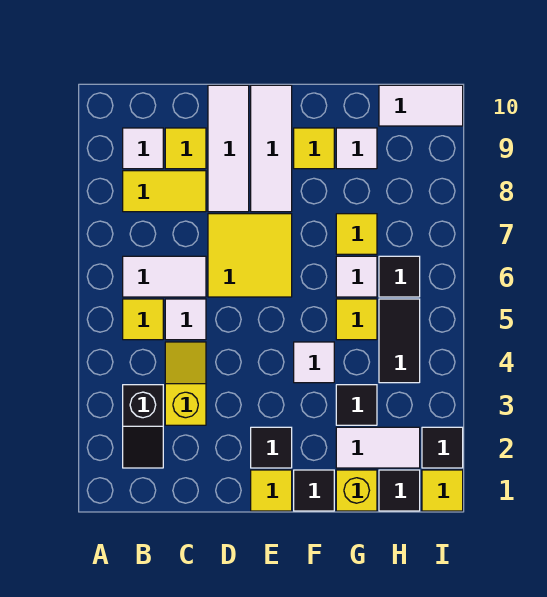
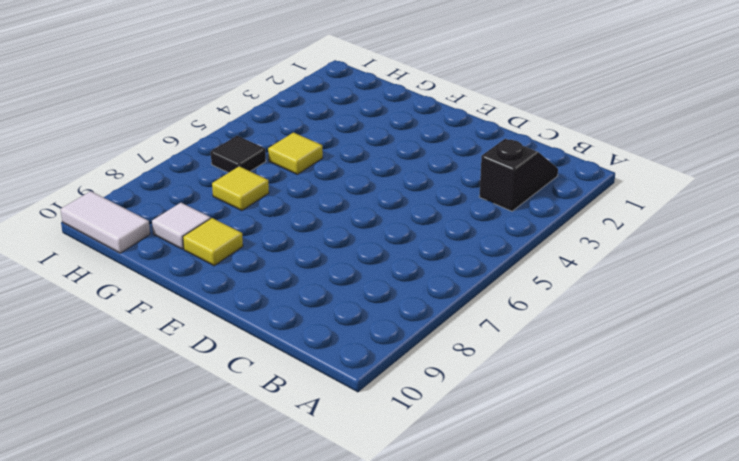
none -> yellow tile B5 level 1
none -> white tile B6:C6 level 1
none -> yellow tile B8:C8 level 1

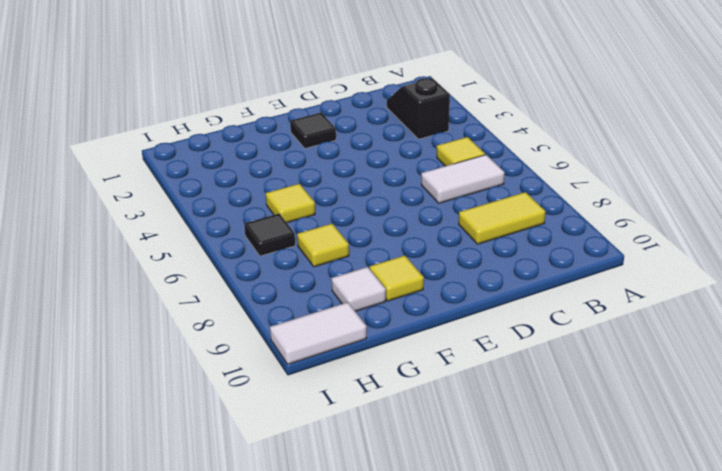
none -> white tile B9 level 1
none -> yellow slope C3:C4 level 1 top 3
none -> white tile C5 level 1

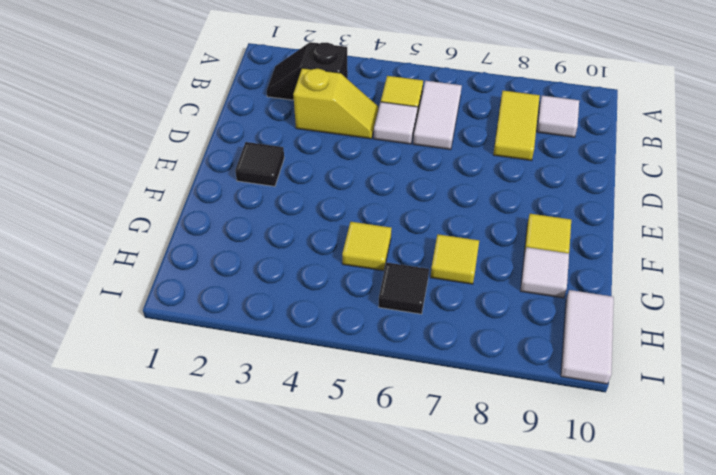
none -> yellow tile C9 level 1
none -> yellow tile D6:E7 level 1
none -> white tile D8:D10 level 1

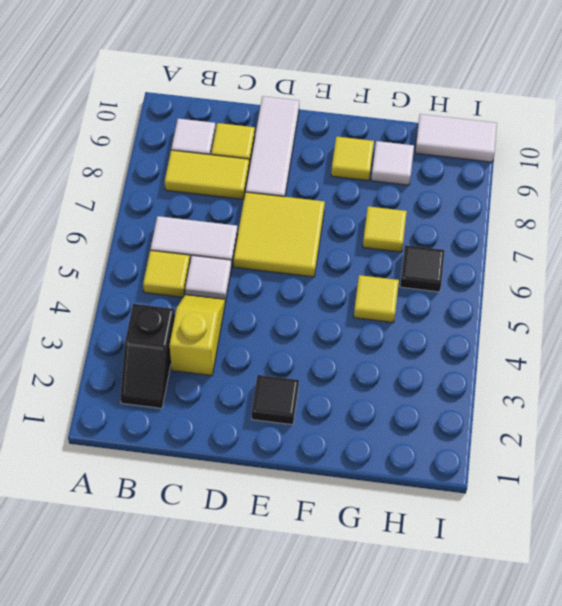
none -> yellow tile E1 level 1
none -> white tile E8:E10 level 1
none -> black tile F1 level 1

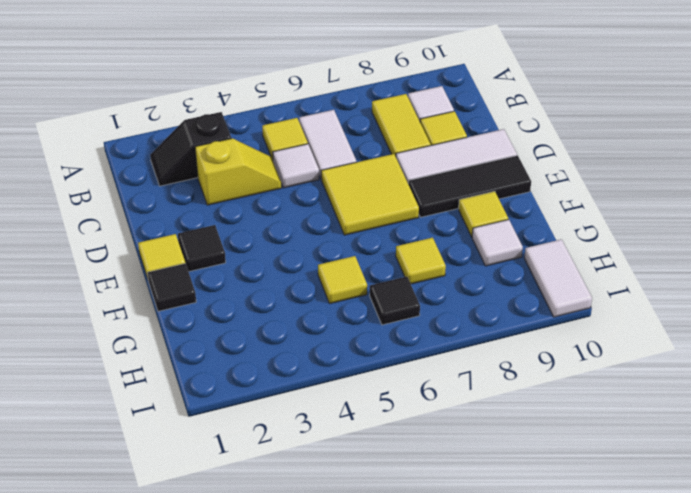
black tile E8:E10 level 1 -> white tile E8:E10 level 1
none -> white tile F4 level 1
none -> yellow brick G1 level 1
none -> white tile G2:H2 level 1

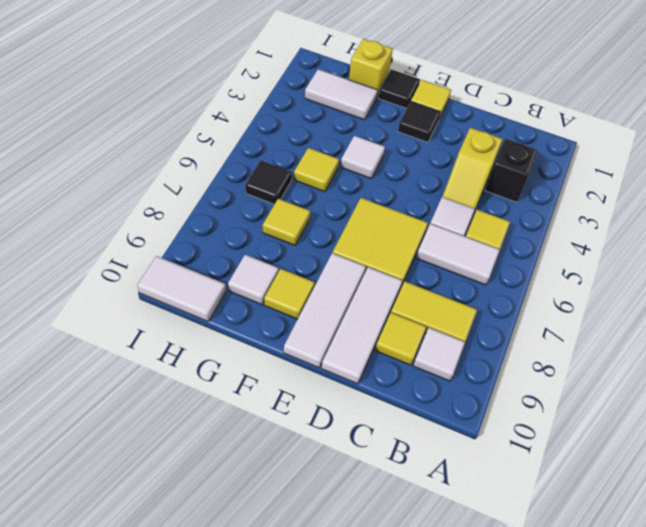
none -> black tile G3 level 1
none -> white tile G6 level 1
none -> black tile H1 level 1

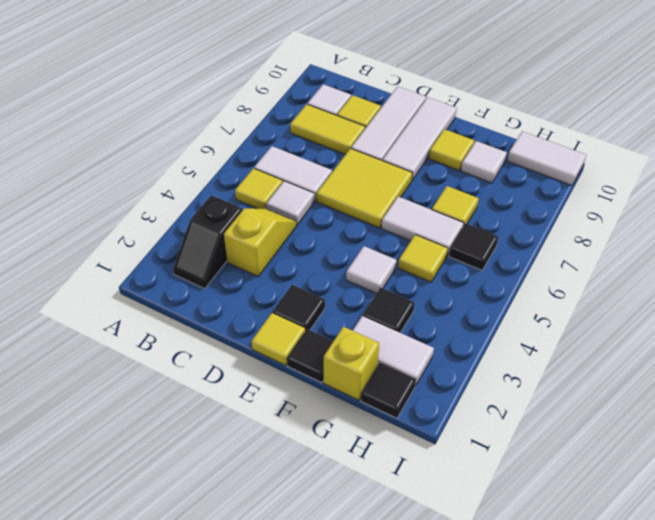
white tile F6:G6 level 1 -> white tile G6 level 1
none -> black tile H4:H5 level 1
none -> yellow tile I1 level 1
none -> black tile I2 level 1

